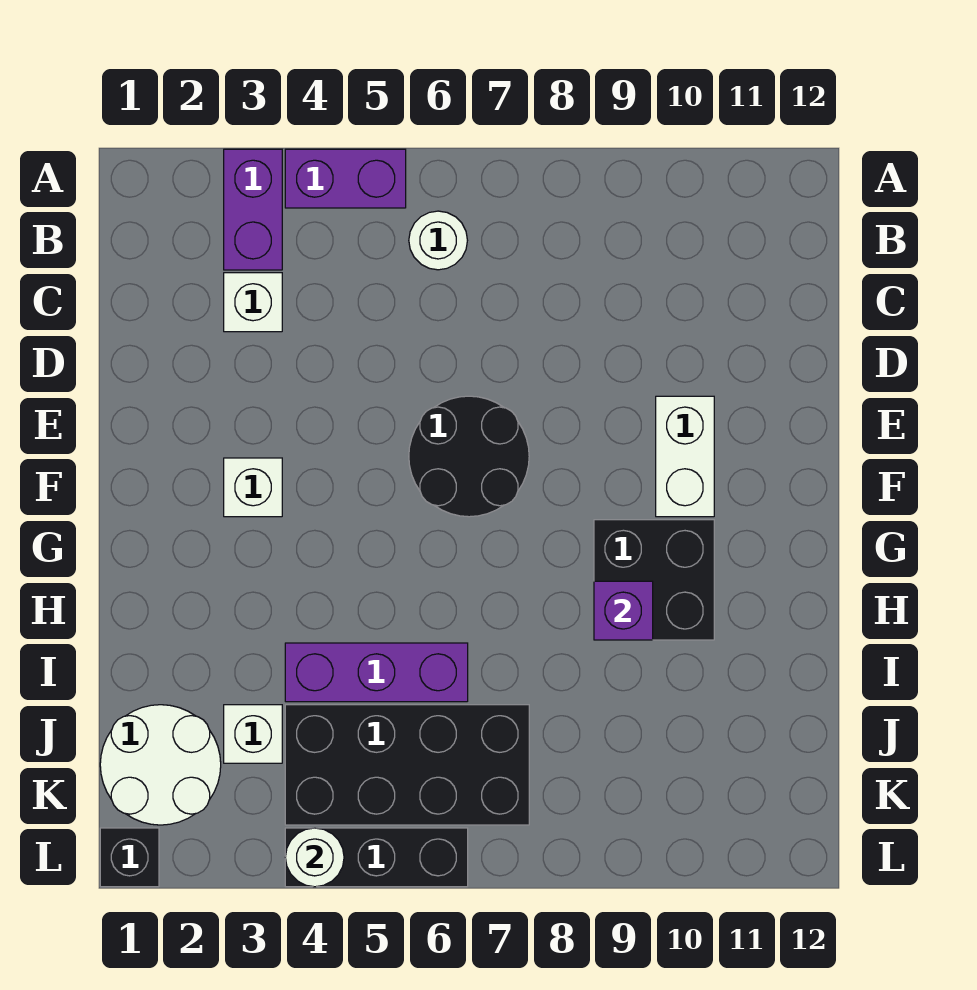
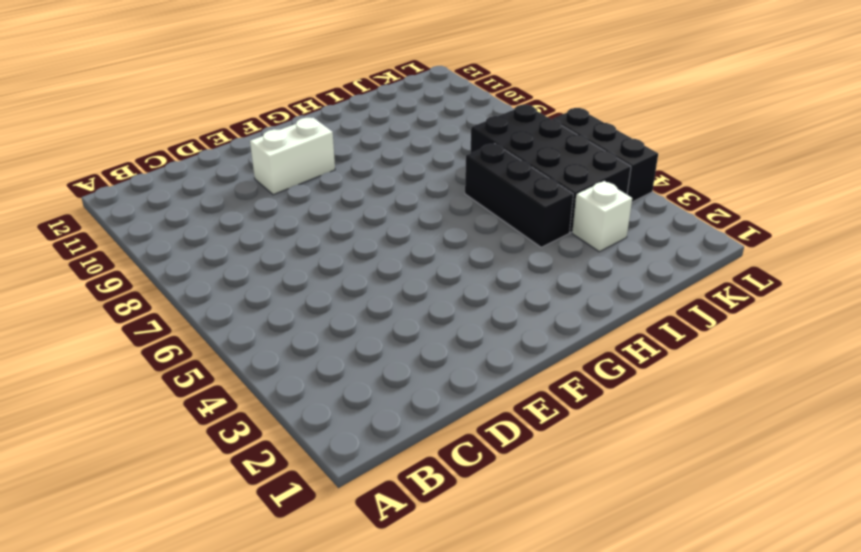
black brick I4:I6 level 1 -> purple brick I4:I6 level 1
none -> purple brick A3:B3 level 1
none -> purple brick A4:A5 level 1
none -> white round brick B6 level 1

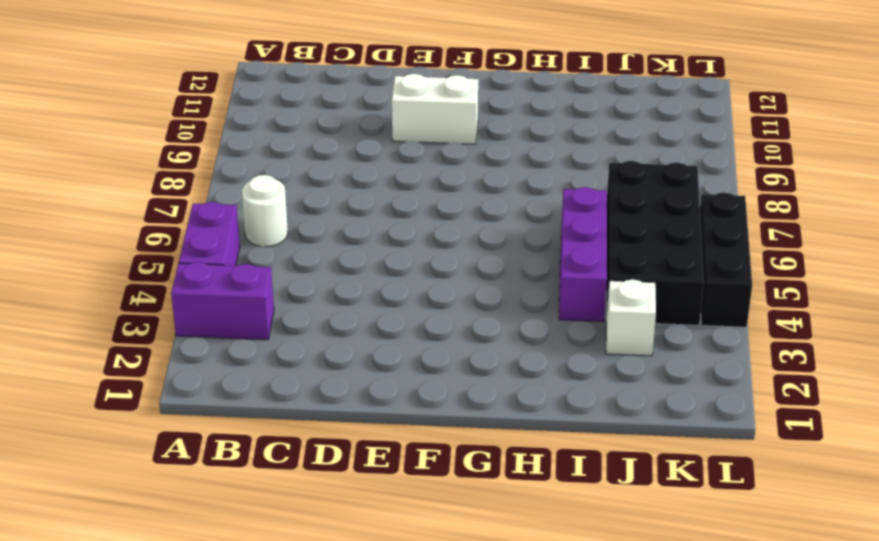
none -> white brick C3 level 1
none -> black round brick E6:F7 level 1
none -> white brick F3 level 1

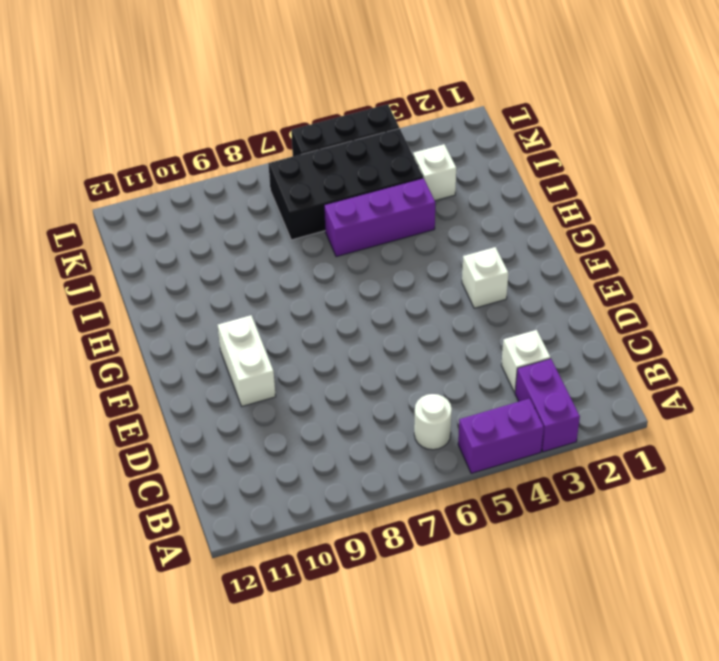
none -> black round brick E6:F7 level 1
none -> black brick G9:H10 level 1
none -> white round brick J1:K2 level 1

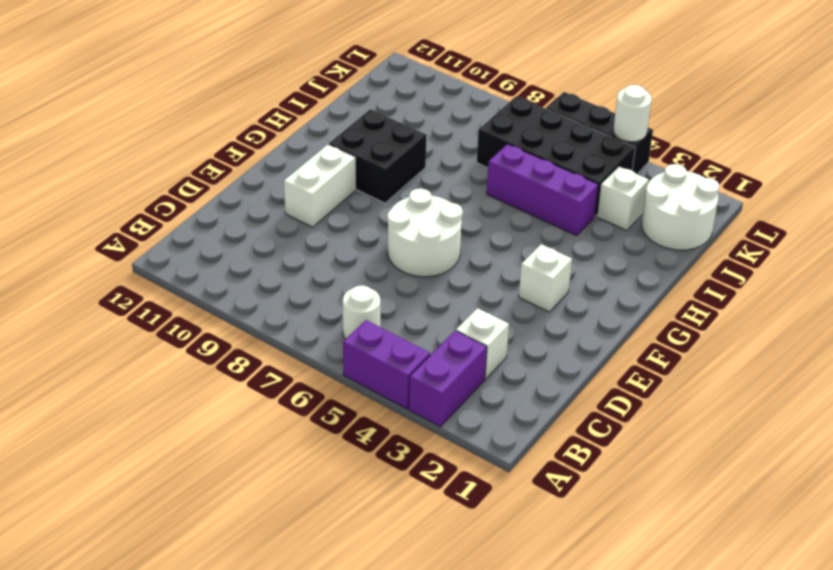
white round brick E6:F7 level 1 -> black round brick E6:F7 level 1
none -> black brick L1 level 1
none -> purple brick H9 level 2

